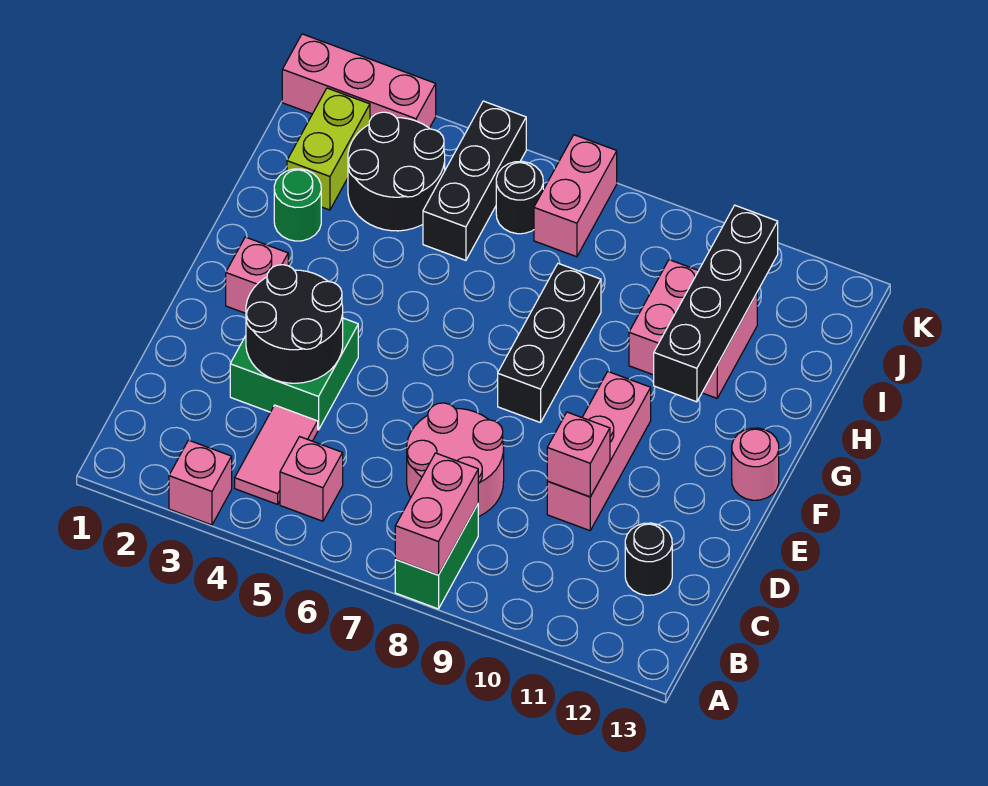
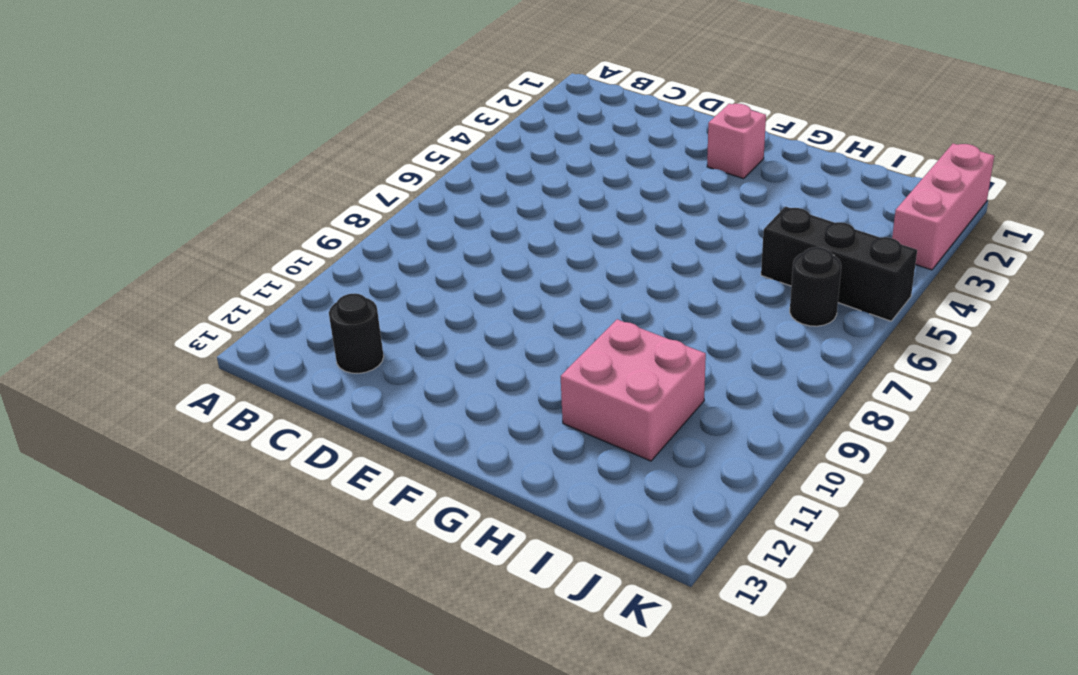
none -> pink brick A3 level 1
none -> green brick A8:B8 level 1
none -> pink tile B4:C4 level 1

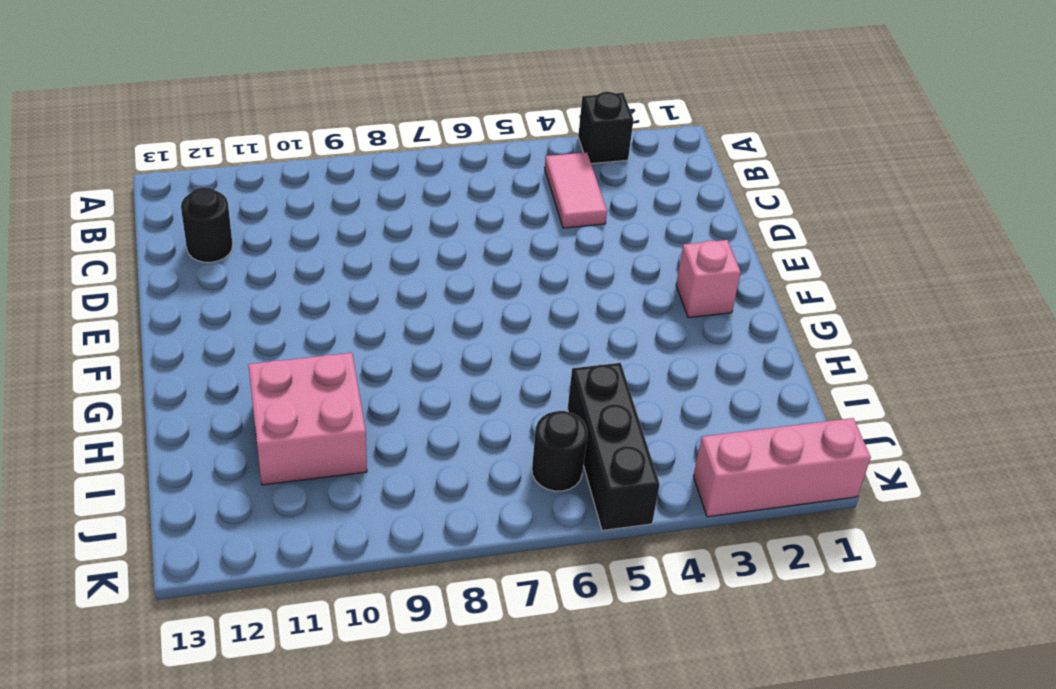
black brick A3 level 1 -> pink brick A3 level 1
none -> green brick A8:B8 level 1
none -> pink brick B5 level 1
none -> pink round brick C7:D8 level 1

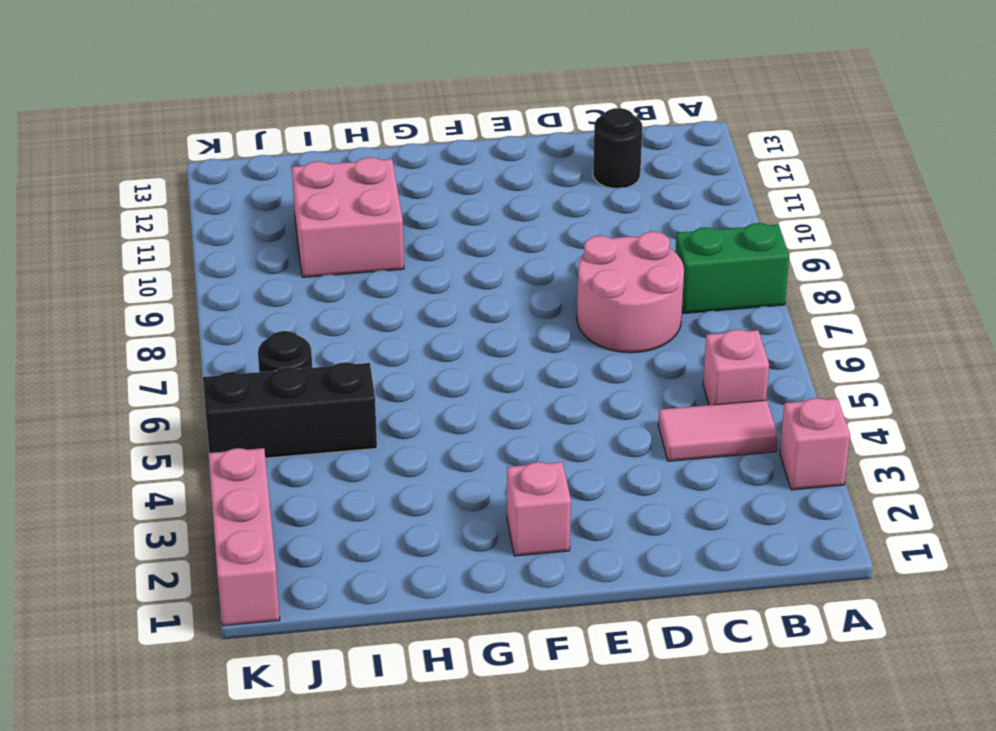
none -> green brick D3:E4 level 1
none -> pink brick D10:F10 level 1
none -> black brick F8:H8 level 1

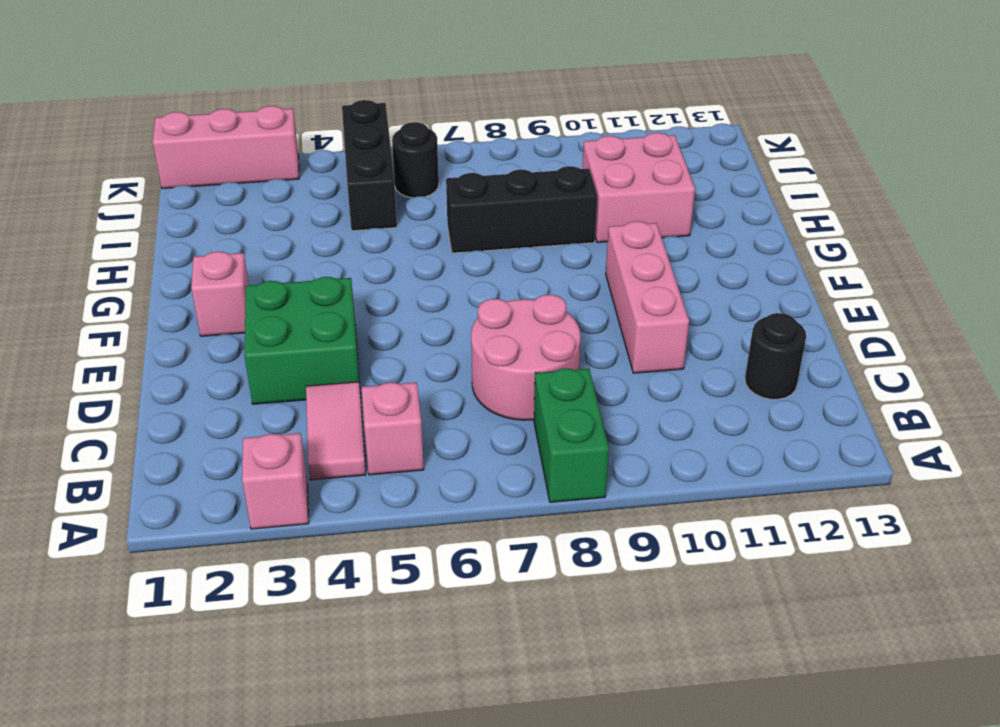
black brick H7:H9 level 1 -> black brick F8:H8 level 1
none -> pink round brick F13 level 1
none -> green round brick H2 level 1
none -> lime brick I2:J2 level 1

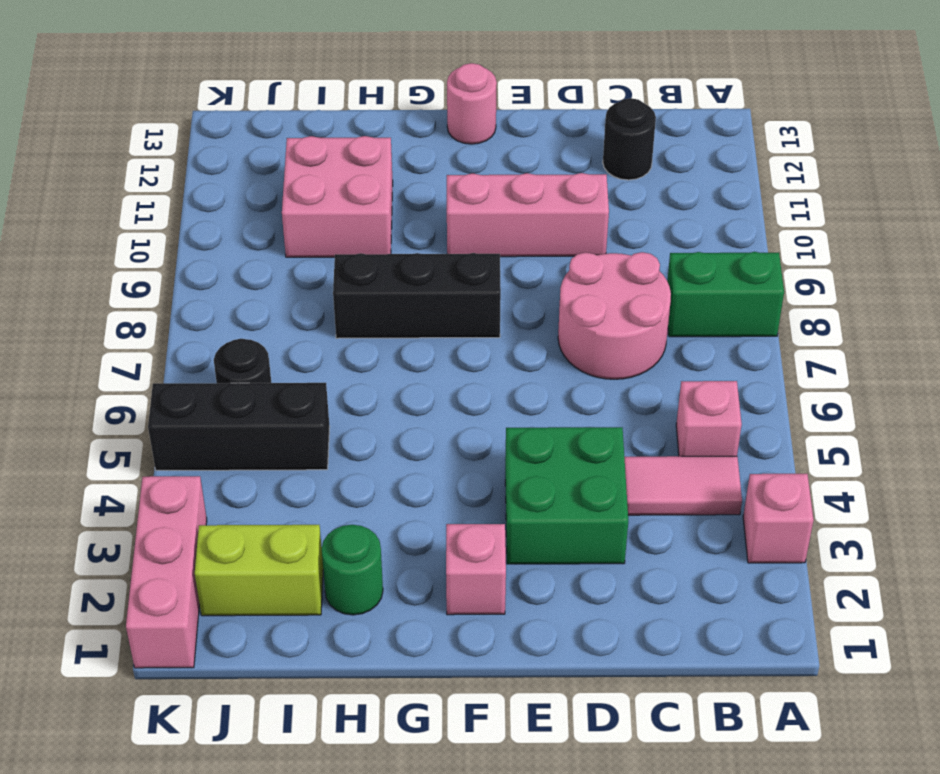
none -> black round brick I3:J4 level 1
none -> pink brick J7:K7 level 1
none -> pink brick A8:B8 level 2

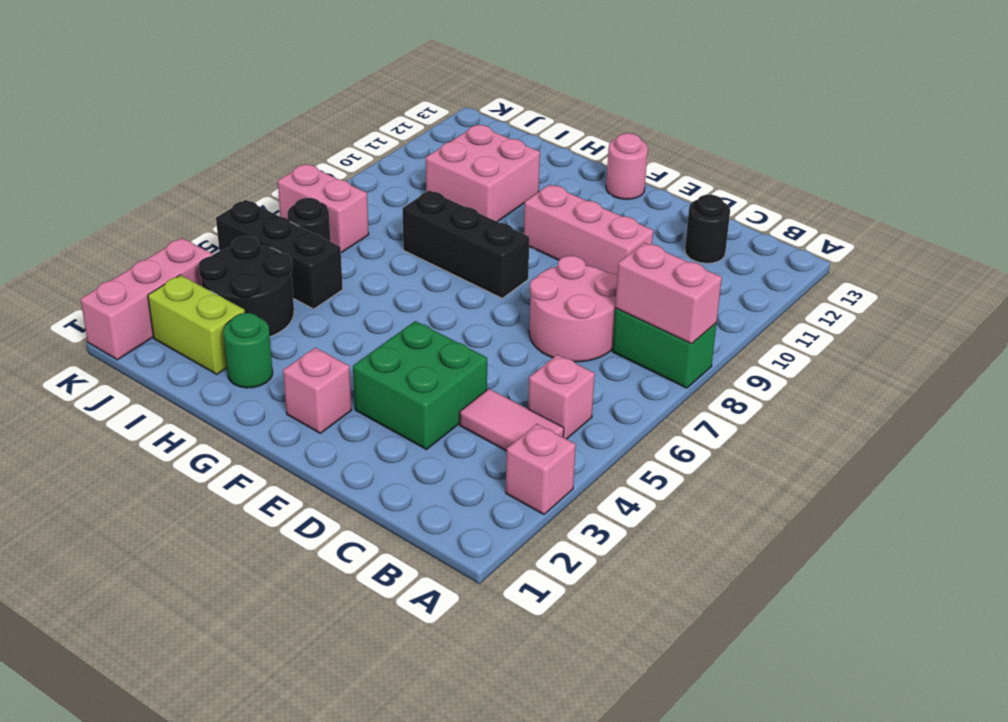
none -> black round brick D3:E4 level 2
none -> pink brick D10 level 2
none -> black brick G11:J11 level 2

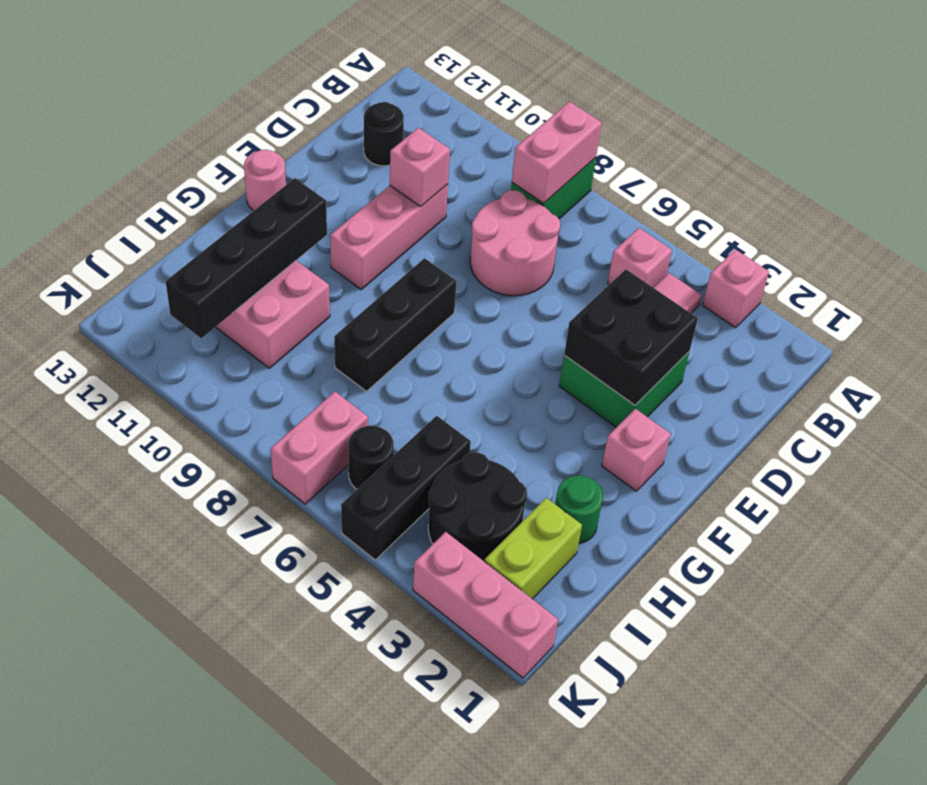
black brick D3:E4 level 2 -> black round brick D3:E4 level 2

